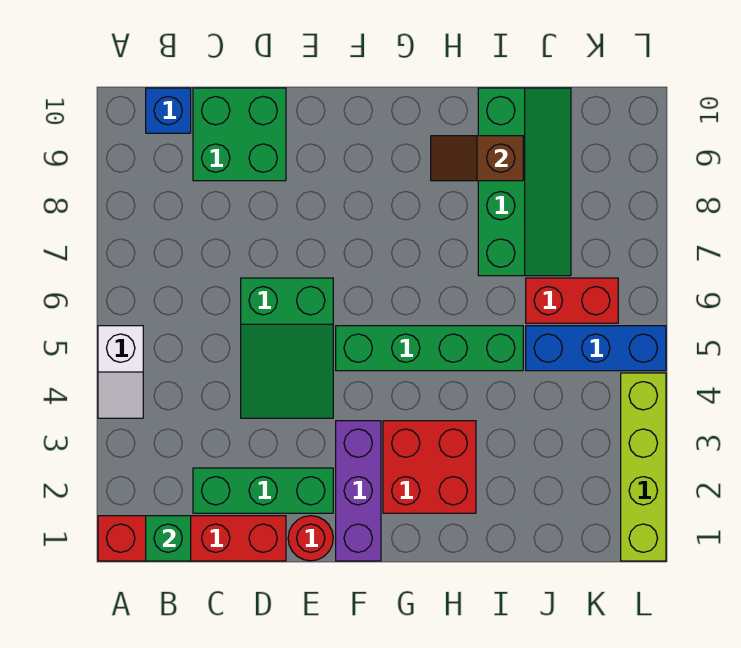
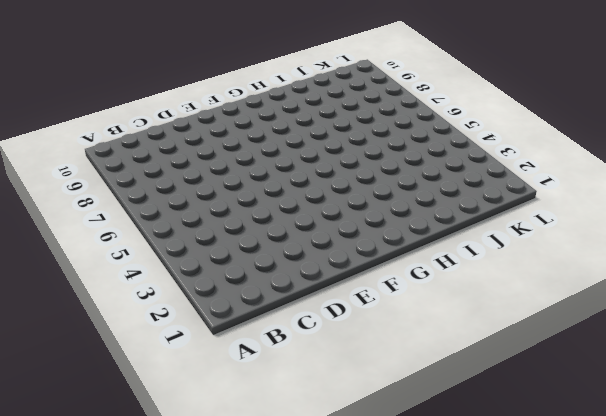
none -> red brick A1:D1 level 1
none -> white slope A4:A5 level 1 top 5
none -> blue brick B10 level 1

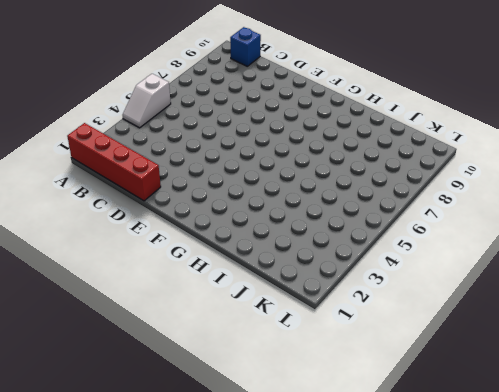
none -> green brick C2:E2 level 1
none -> green brick C9:D10 level 1
none -> green slope D4:E6 level 1 top 6

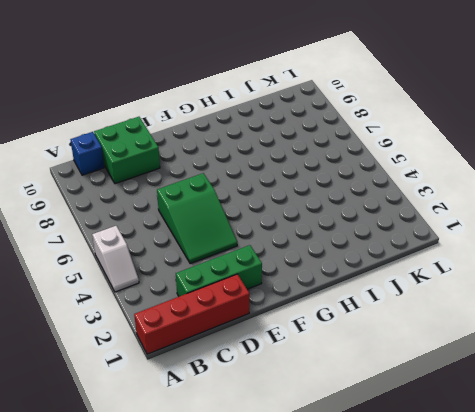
none -> red round brick E1 level 1
none -> purple brick F1:F3 level 1
none -> green brick F5:I5 level 1

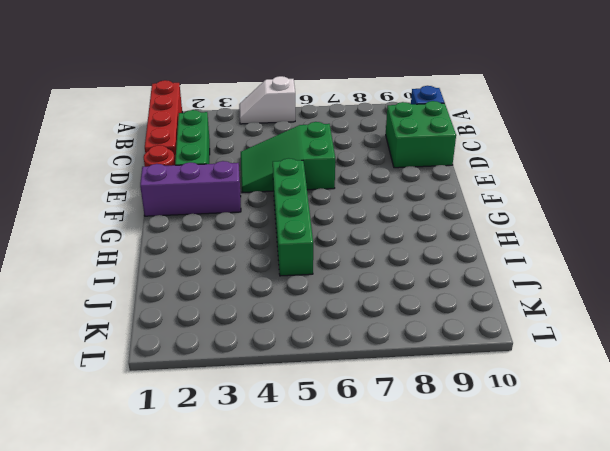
none -> red brick G2:H3 level 1
none -> green slope I7:J10 level 1 top I
none -> blue brick J5:L5 level 1

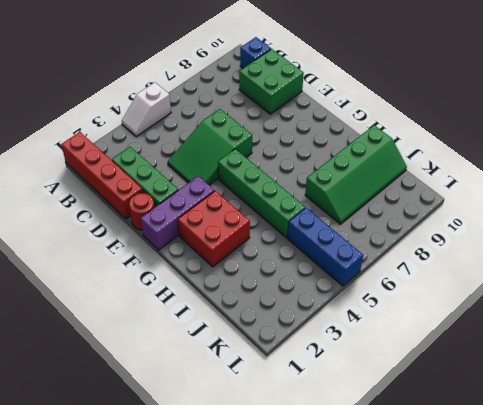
none -> red brick J6:K6 level 1
none -> lime brick L1:L4 level 1
none -> green brick B1 level 2

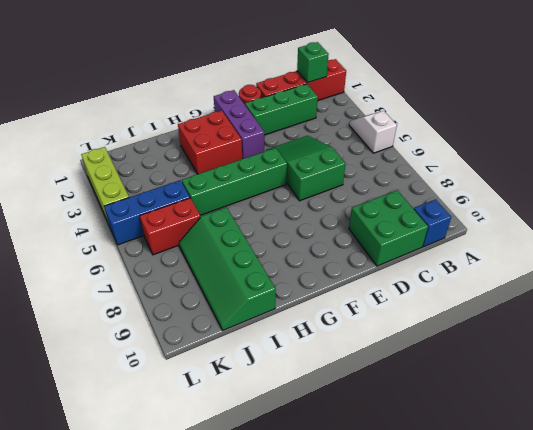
lime brick L2:L4 level 1 -> lime brick L1:L4 level 1
none -> brown slope H9:I9 level 2 top I

